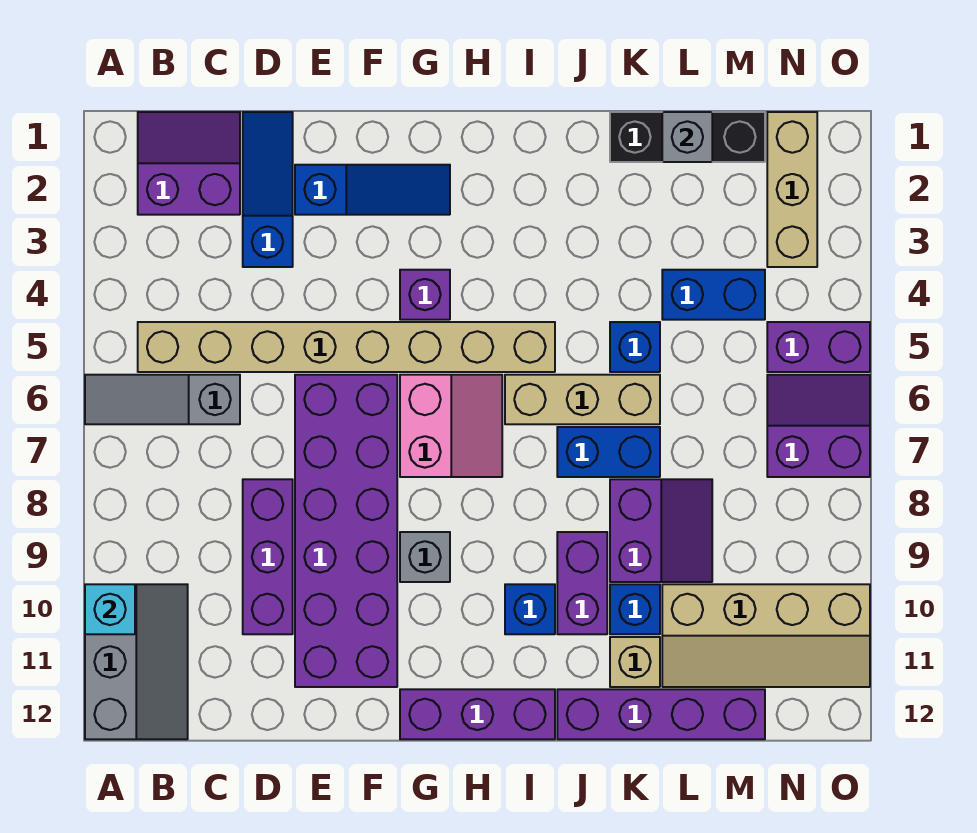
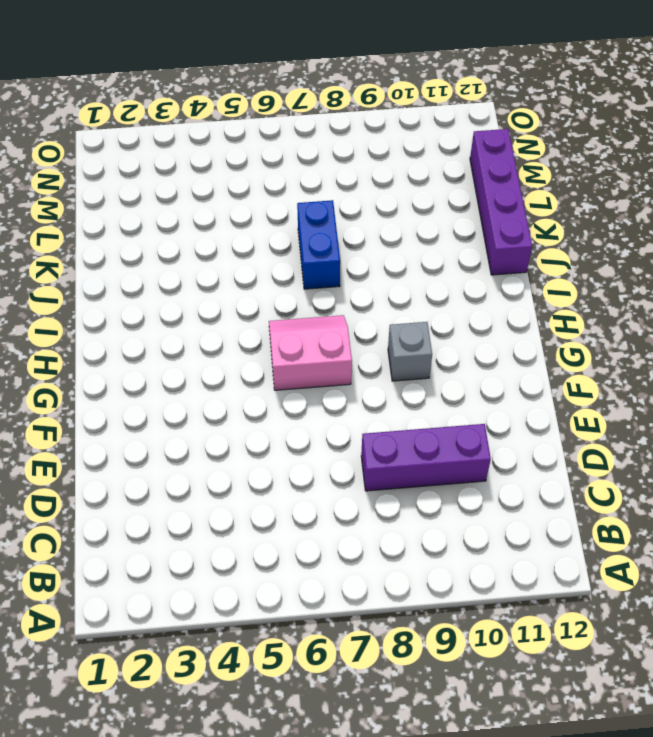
none -> grey slope A6:C6 level 1 top C
none -> grey slope A10:B12 level 1 top A
none -> purple slope B1:C2 level 1 top 2

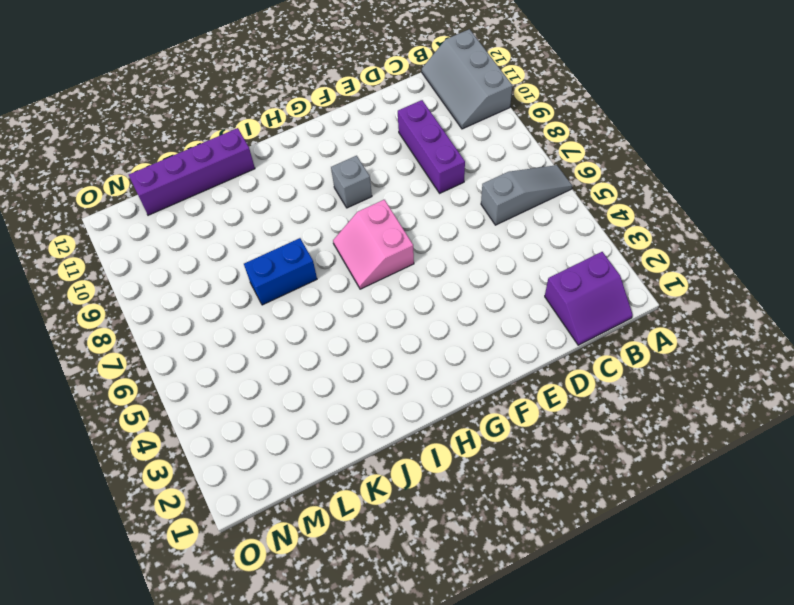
none -> tan brick B5:I5 level 1
none -> blue slope D1:D3 level 1 top 3
none -> blue slope E2:G2 level 1 top E

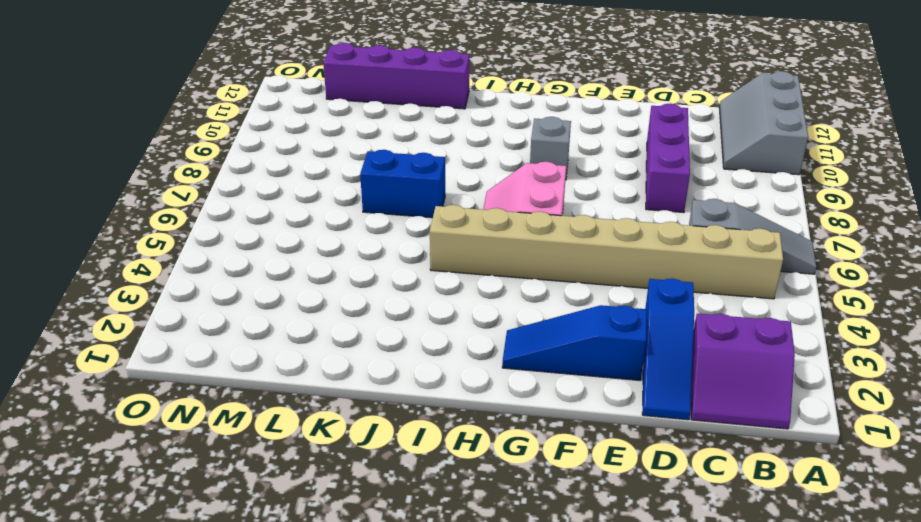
none -> purple brick E6:F11 level 1
none -> purple brick G4 level 1
none -> purple brick G12:I12 level 1

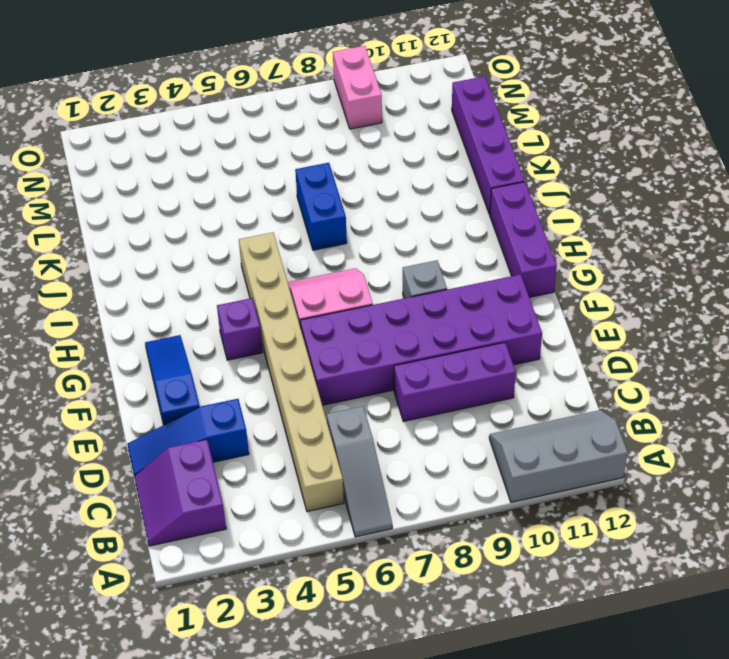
pink brick N9:O9 level 1 -> none
none -> tan brick I6:K6 level 1
none -> blue brick I10 level 1
none -> purple brick J9:J10 level 1

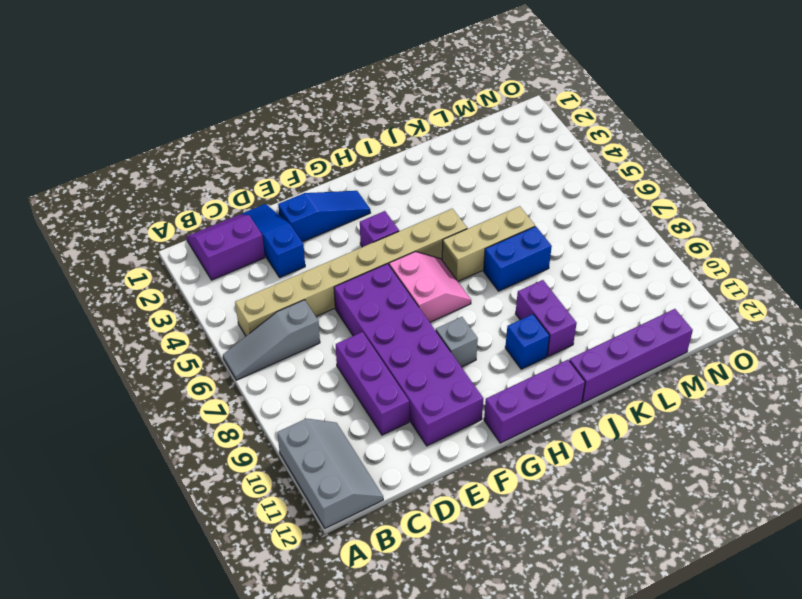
none -> black brick K1:M1 level 1
none -> blue brick K5 level 1
none -> purple slope K8:L9 level 1 top K

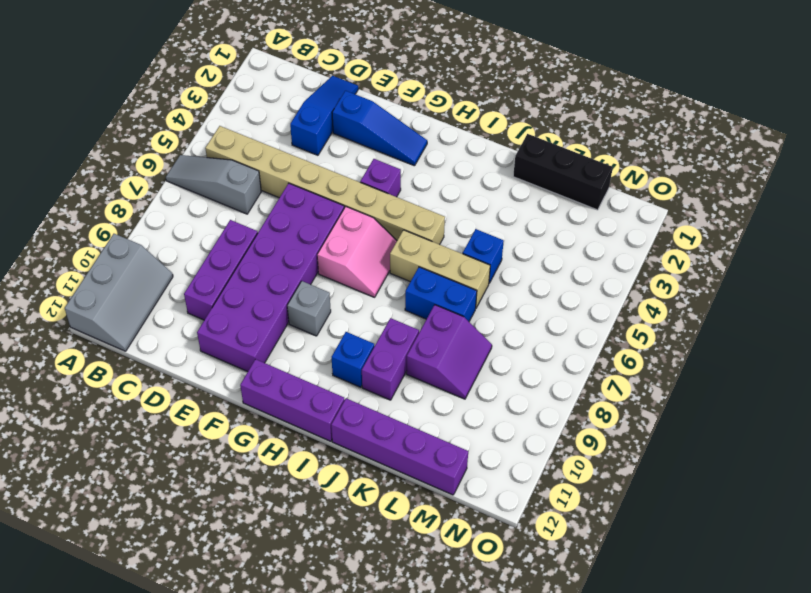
none -> purple slope B1:C2 level 1 top 2
none -> blue brick K10 level 1
none -> tan brick K11 level 1

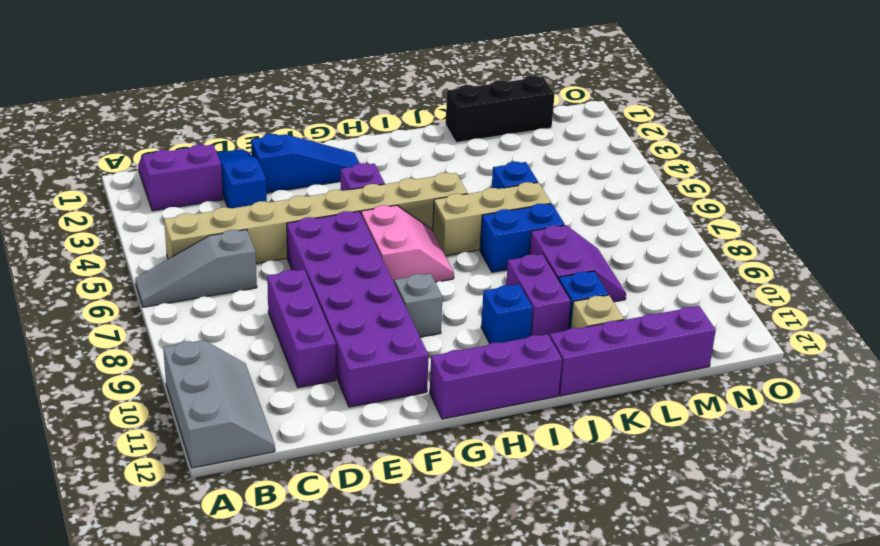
none -> blue brick L4:M4 level 1
none -> tan slope L10:O11 level 1 top 10
none -> tan brick N1:N3 level 1

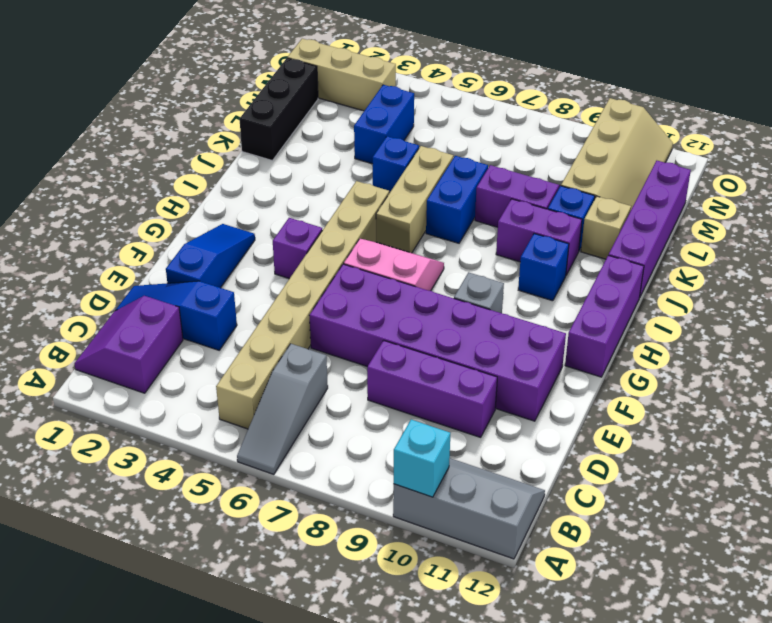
none -> purple brick N5:O5 level 1
none -> purple slope N6:O7 level 1 top 7
none -> grey brick L1 level 2

